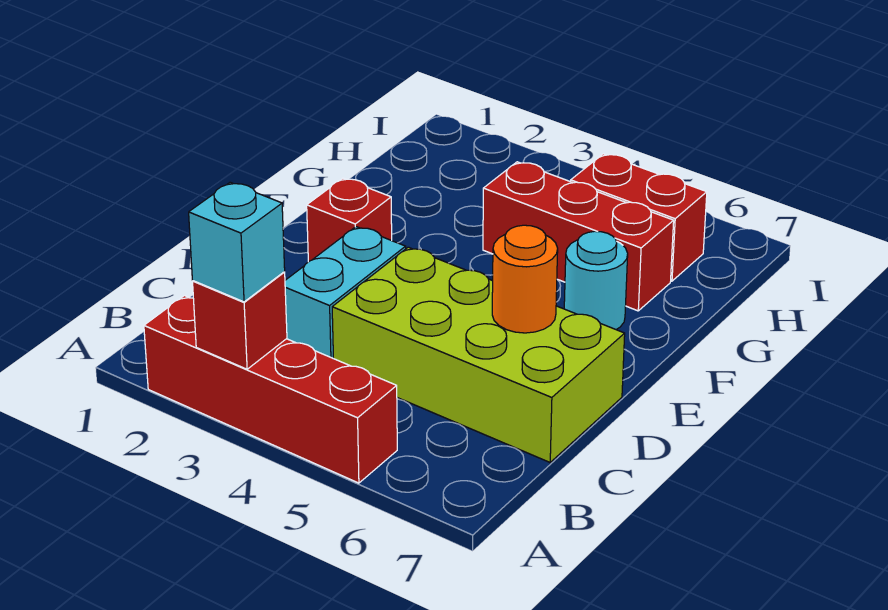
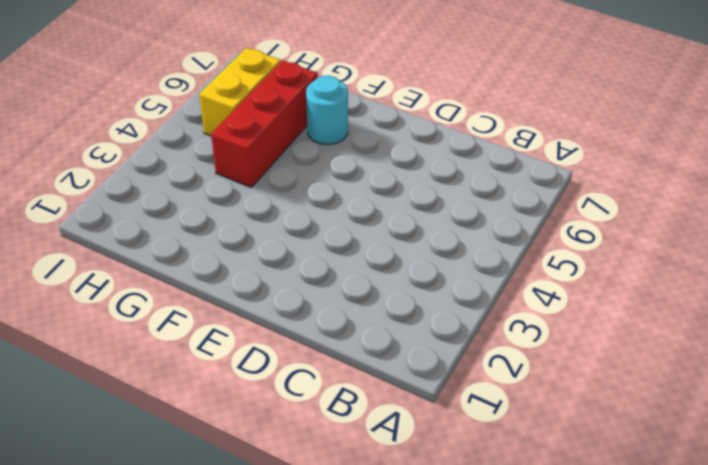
yellow brick H5:H6 level 1 -> red brick H5:H6 level 1
none -> red brick A2:A5 level 1
none -> cyan brick C3:D3 level 1

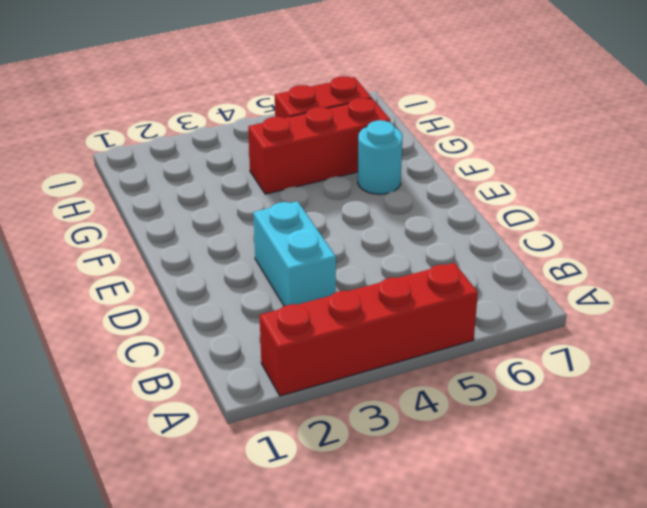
none -> lime brick C4:D7 level 1
none -> red brick E2 level 1

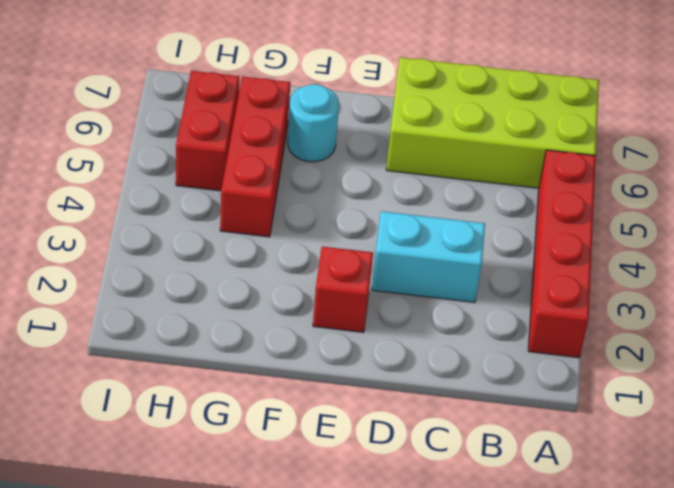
lime brick A6:D7 level 1 -> lime brick C4:D7 level 1
none -> red brick A3 level 2
none -> orange round brick D6 level 2

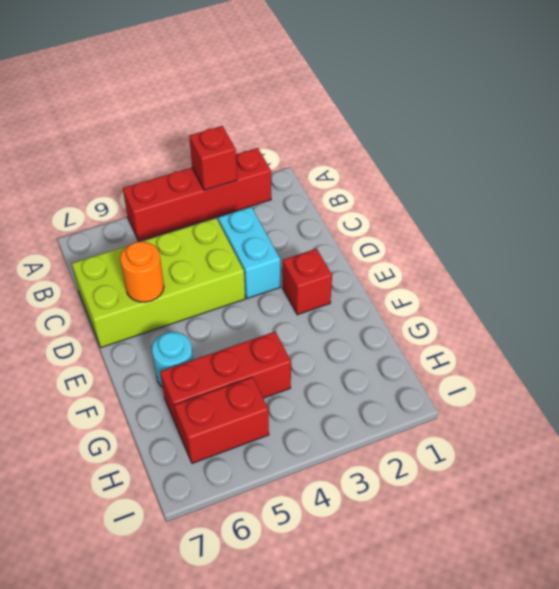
none -> cyan brick A3 level 3

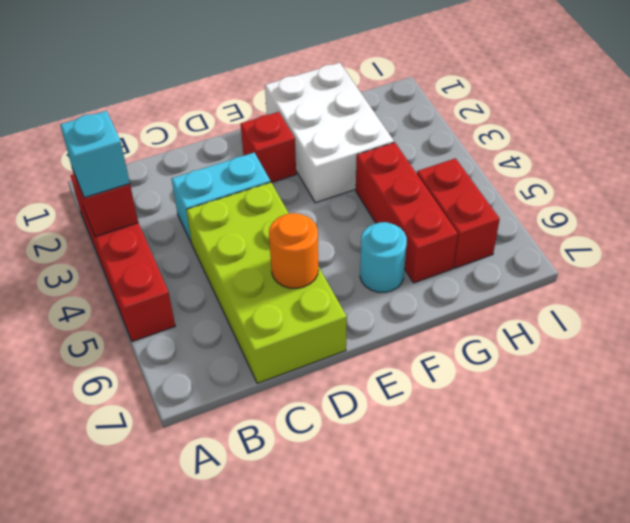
white brick F1:G3 level 1 -> none

